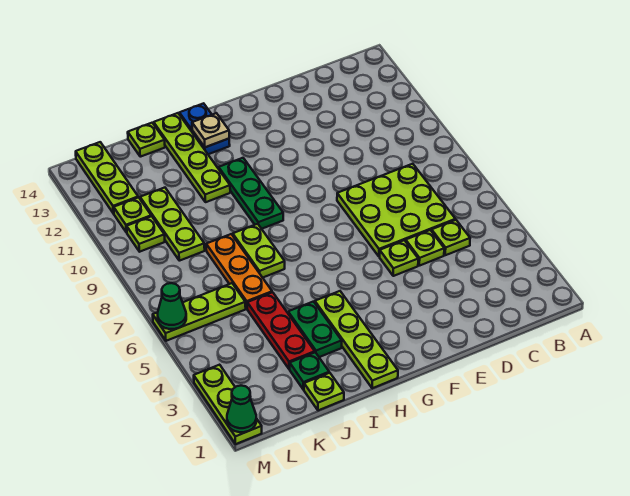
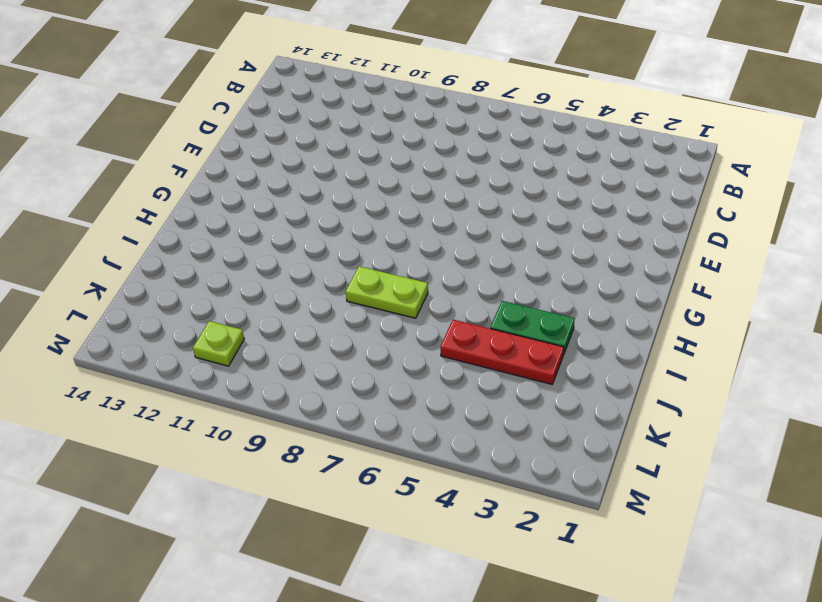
none -> lime plate C5 level 1
none -> lime plate C6:E8 level 1
none -> lime plate D5 level 1

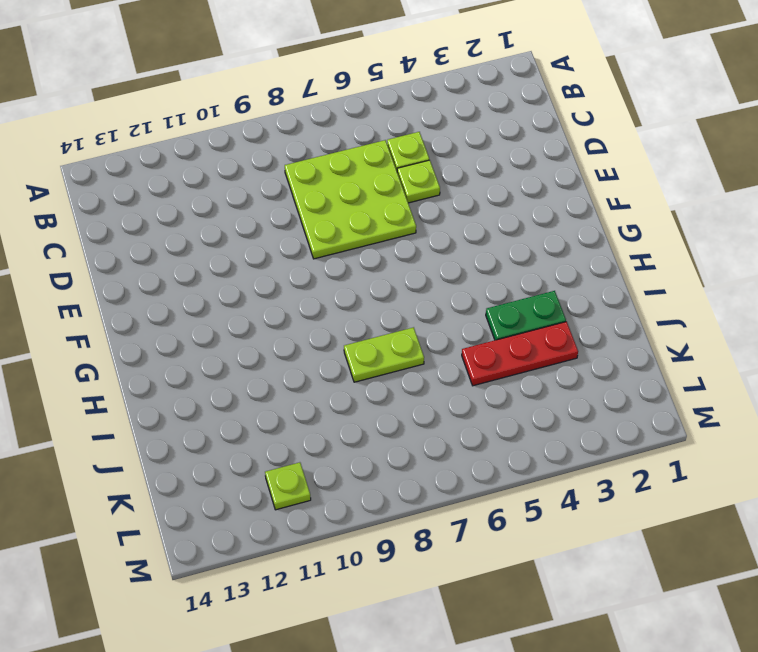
none -> lime plate E5 level 1
none -> lime plate H1:H4 level 1
none -> green plate H9:H11 level 1

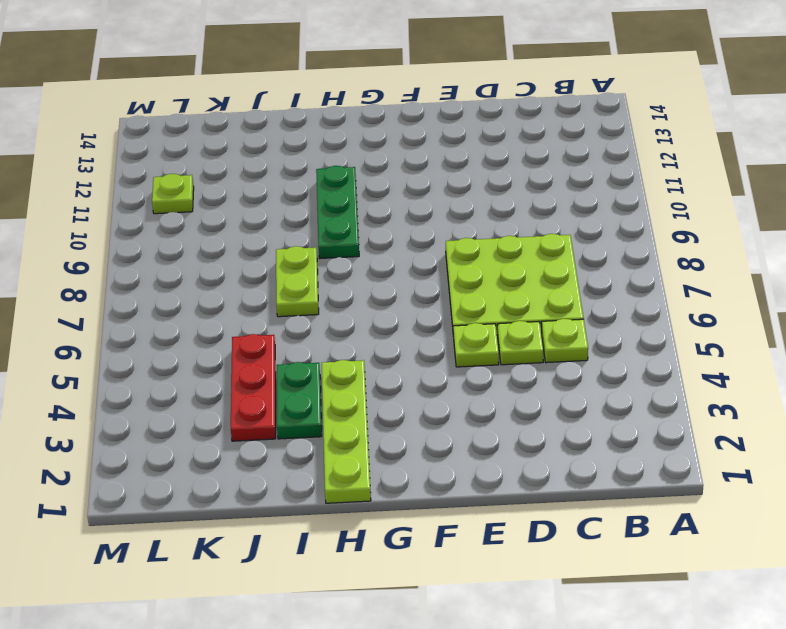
none -> blue plate H13:H14 level 1
none -> lime plate I11:I14 level 1
none -> lime plate J1 level 1

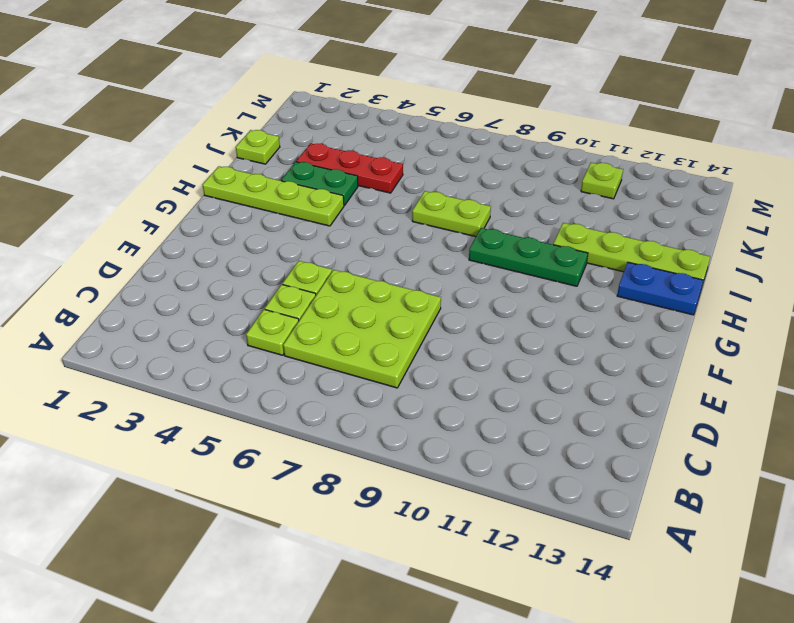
none -> green plate J2 level 1
none -> orange plate J6:J8 level 1
none -> lime plate J14 level 1

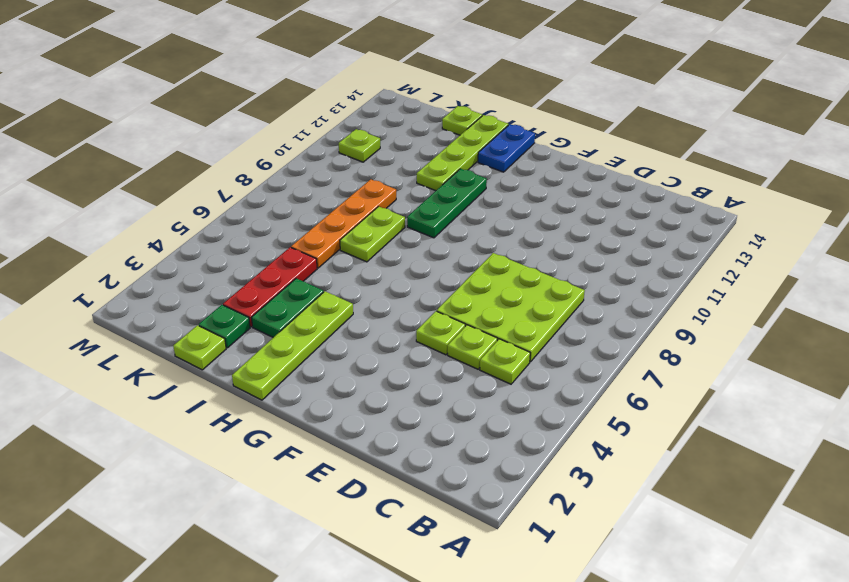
orange plate J6:J9 level 1 -> orange plate J6:J8 level 1
none -> lime plate K6:M6 level 1
none -> lime plate K9:K11 level 1
none -> lime plate L10 level 1

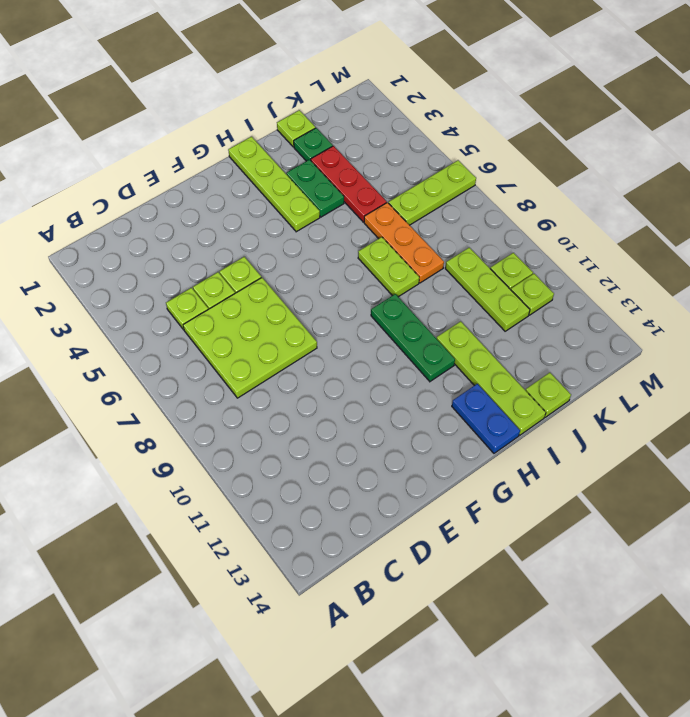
none -> lime plate L12:L14 level 1
none -> lime plate M1:M3 level 1
none -> tan plate H13 level 2

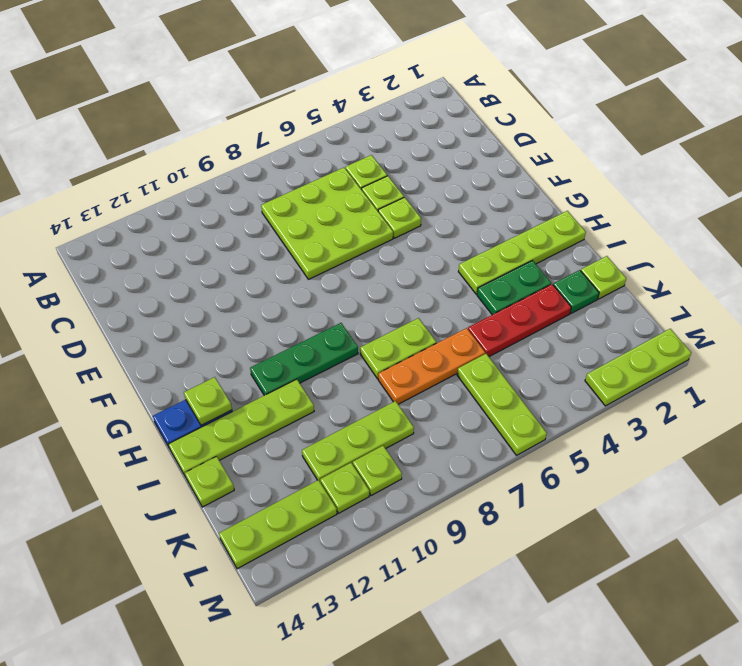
lime plate H13 level 2 -> tan plate H13 level 2
none -> green cone M1 level 2
none -> green cone M6 level 2

